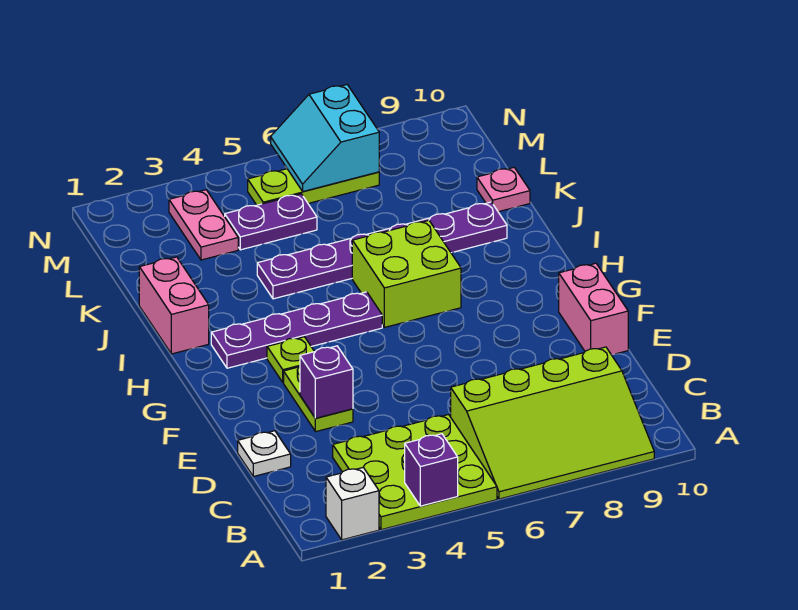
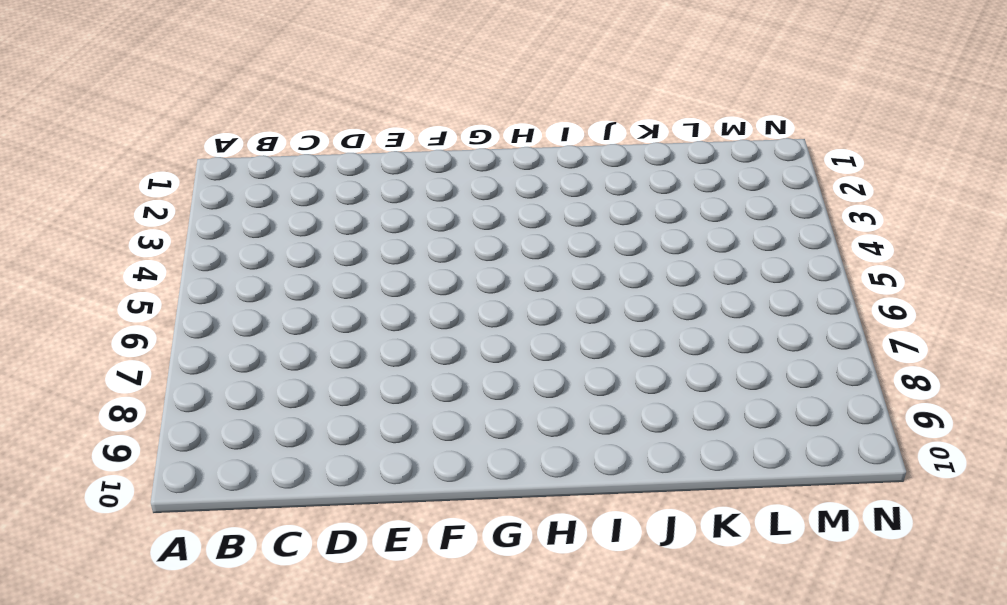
none -> white brick A2 level 1
none -> lime plate A3:C5 level 1
none -> lime slope A6:C9 level 1 top C

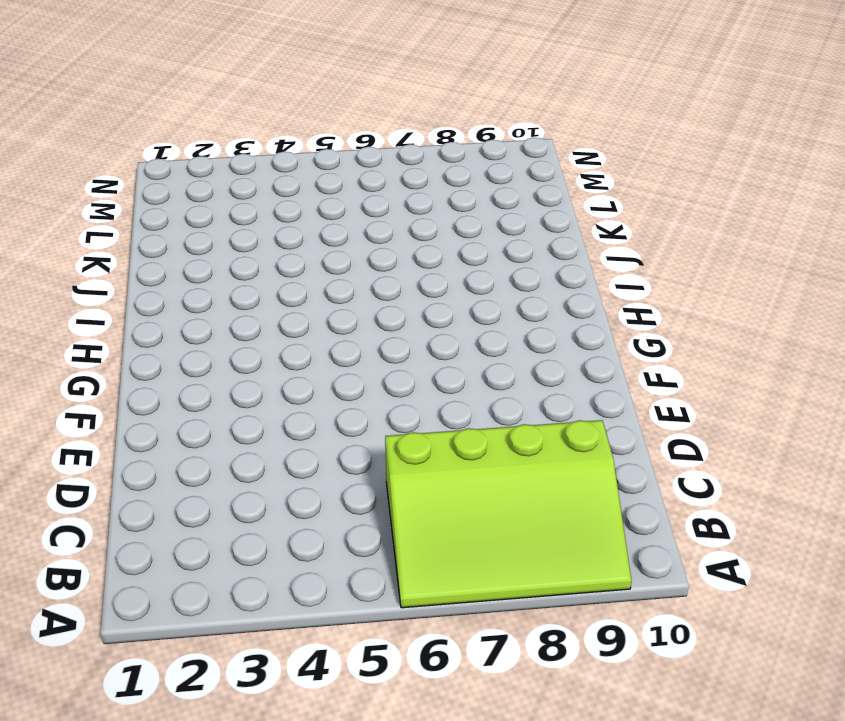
none -> white brick A2 level 1
none -> lime plate A3:C5 level 1
none -> white plate D1 level 1

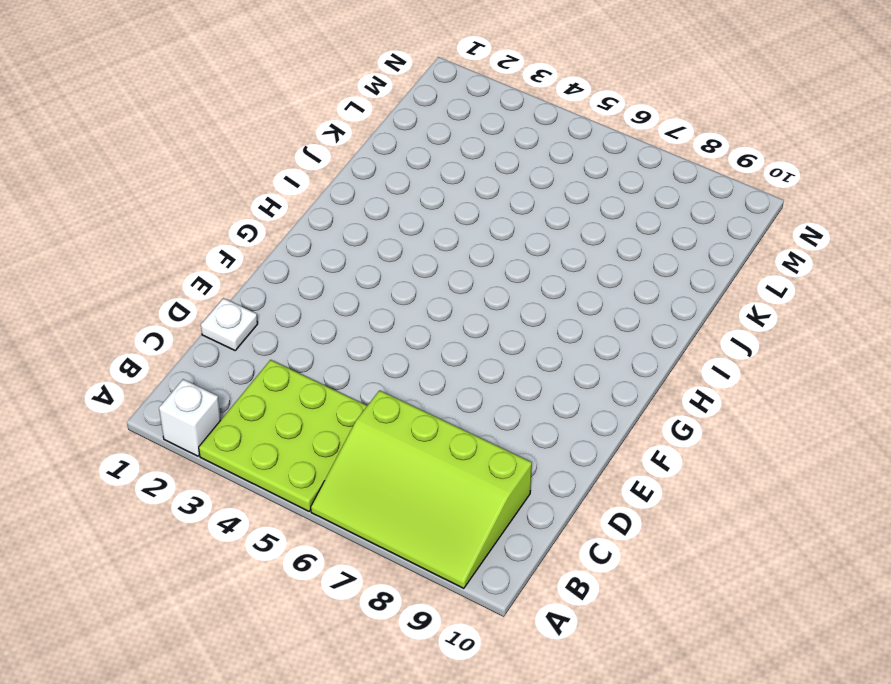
none -> lime plate E3:F3 level 1
none -> pink brick E10:F10 level 1
none -> lime plate G3 level 1

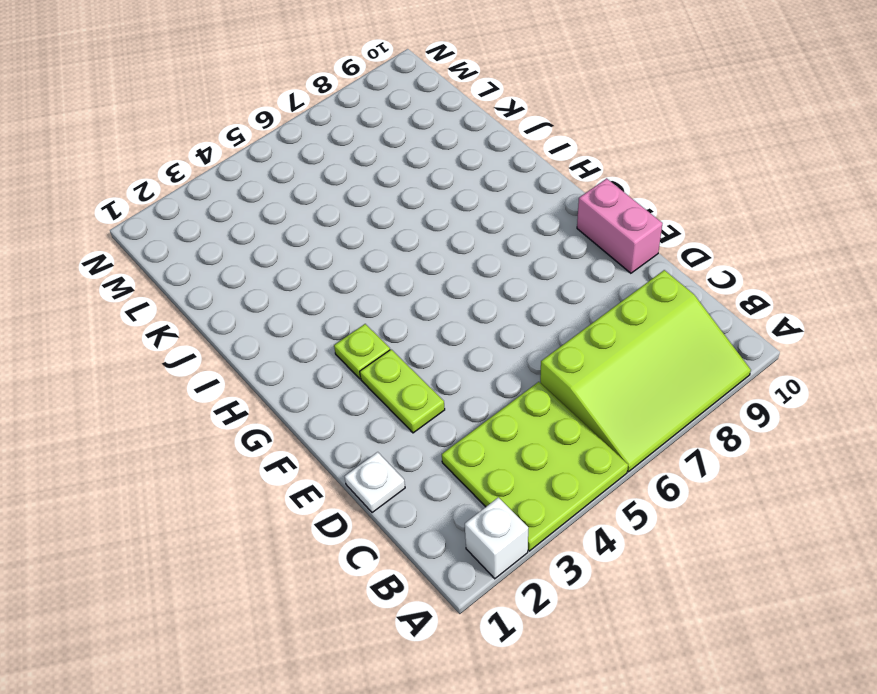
none -> purple plate H2:H5 level 1
none -> lime brick H6:I7 level 1
none -> pink brick I1:J1 level 1

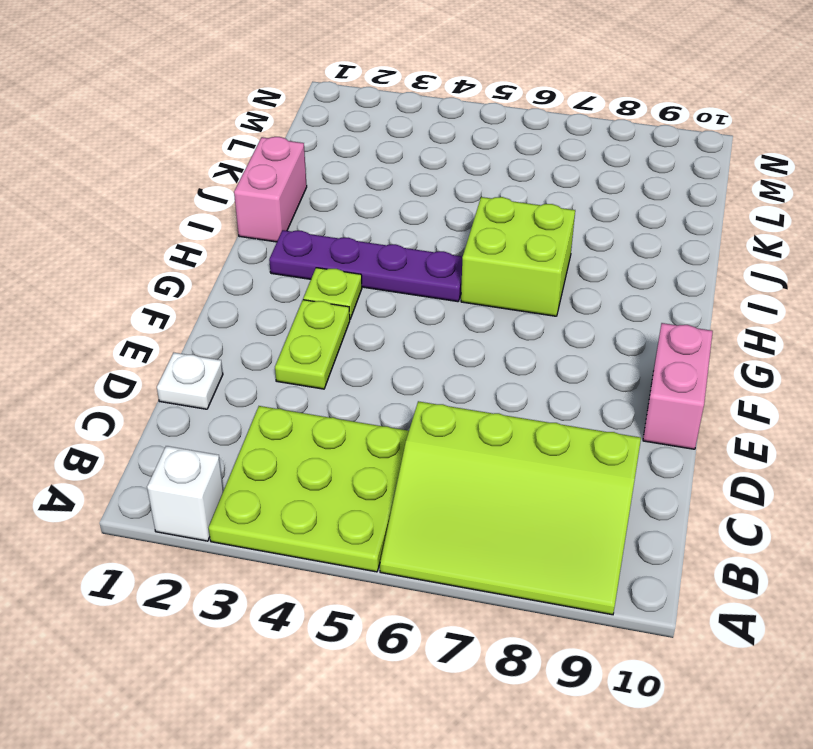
none -> purple plate J4:J9 level 1
none -> pink plate K10 level 1
none -> pink plate L3:M3 level 1

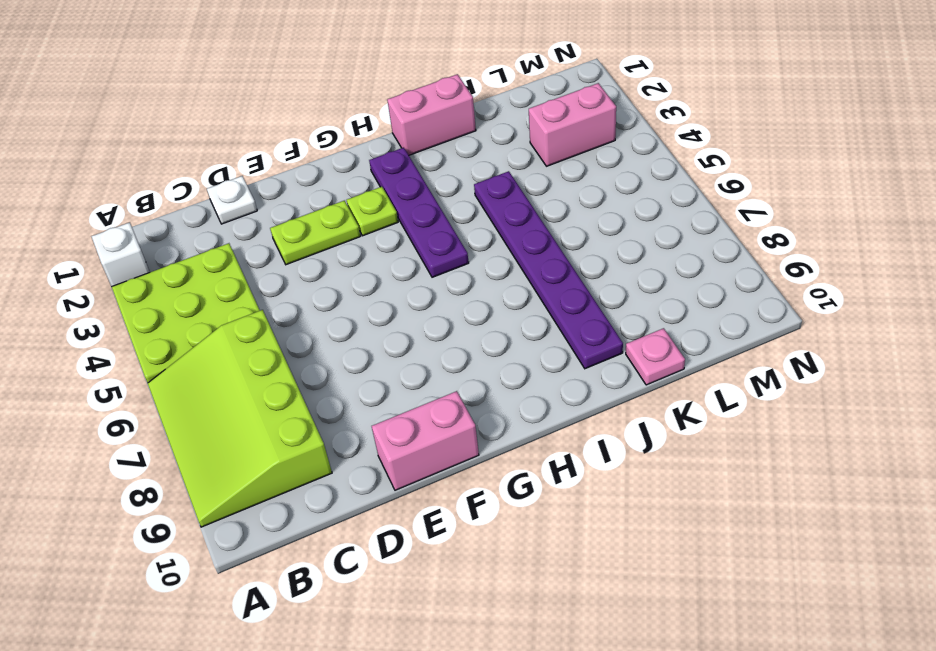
pink brick L3:M3 level 1 -> pink plate L3:M3 level 1
none -> lime brick H6:I7 level 1
none -> purple plate L4:L5 level 1
none -> lime plate M5:M7 level 1

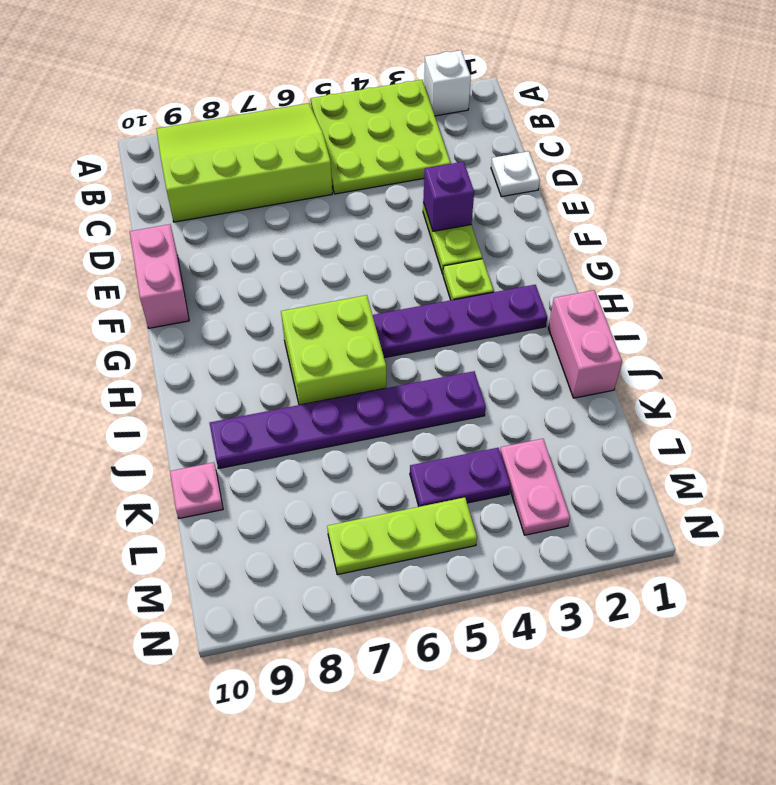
none -> purple brick A4 level 2
none -> cyan slope M6:N7 level 2 top 7

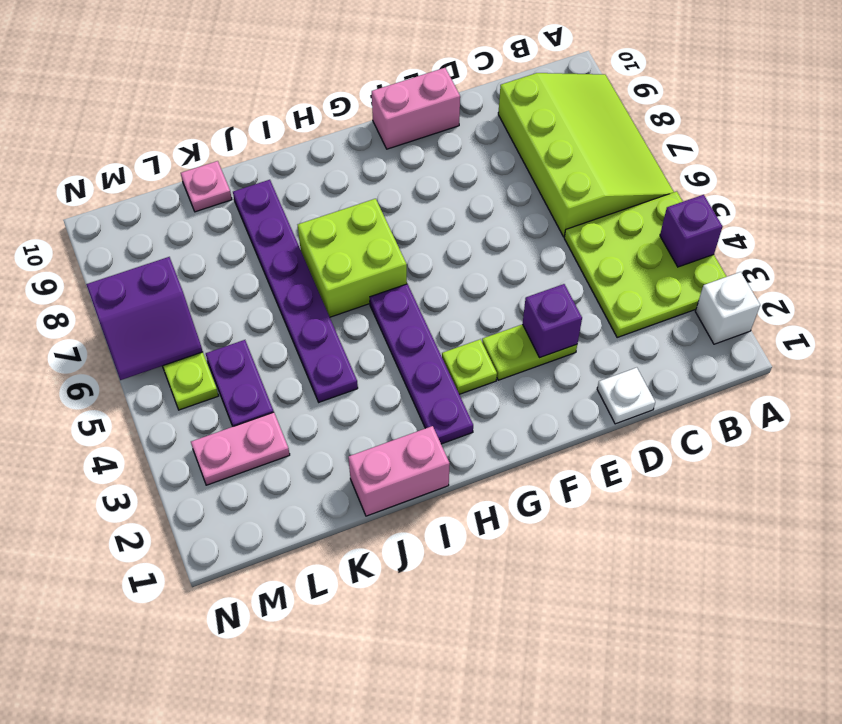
purple slope M6:N7 level 2 top 7 -> cyan slope M6:N7 level 2 top 7

